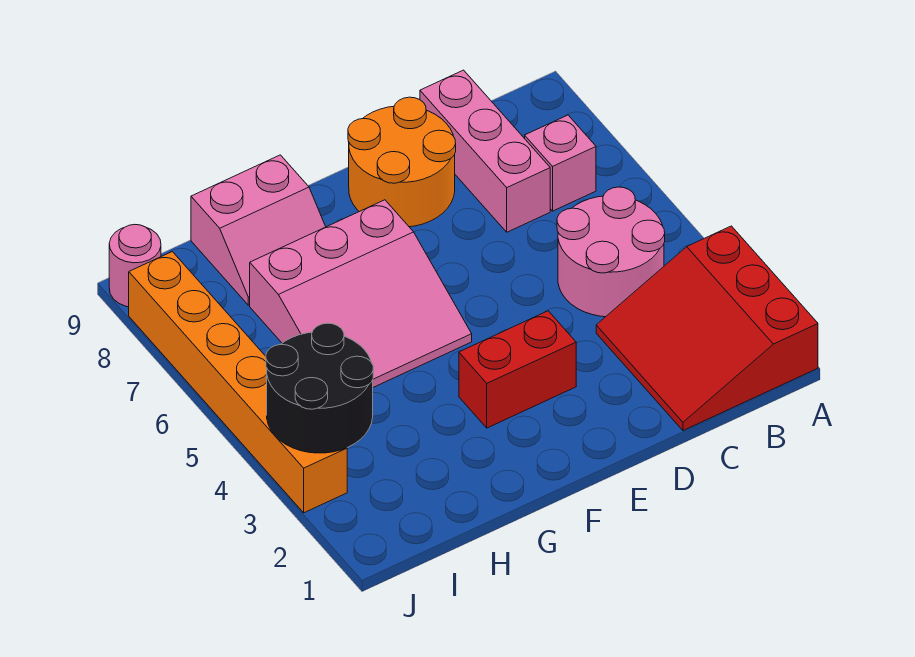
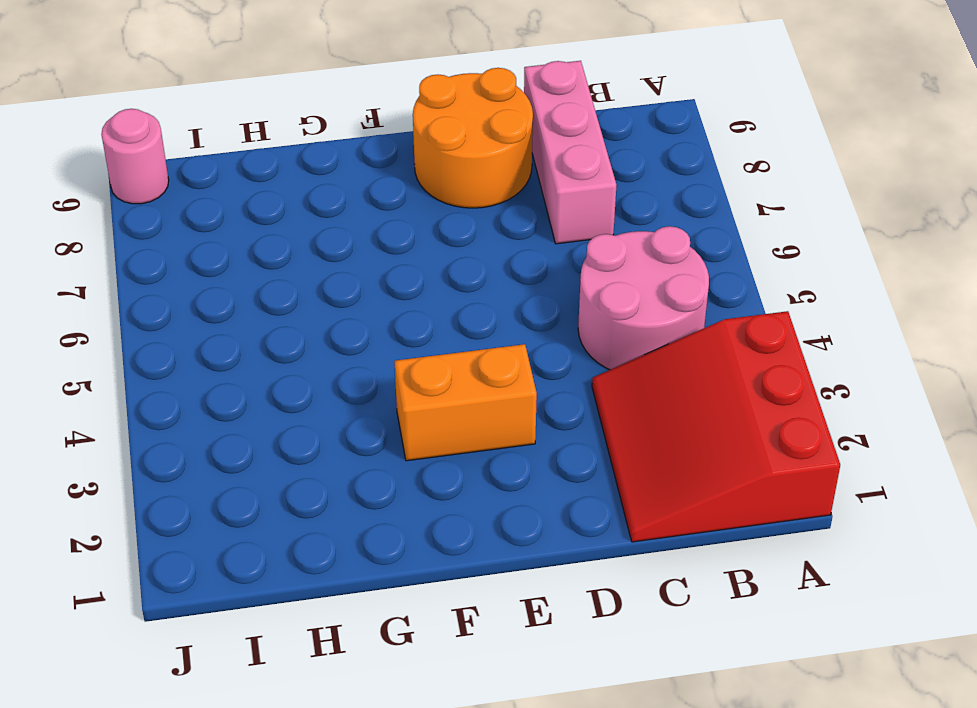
orange brick E3:F3 level 1 -> red brick E3:F3 level 1
none -> pink brick B7 level 1
none -> pink slope F5:H7 level 1 top 7

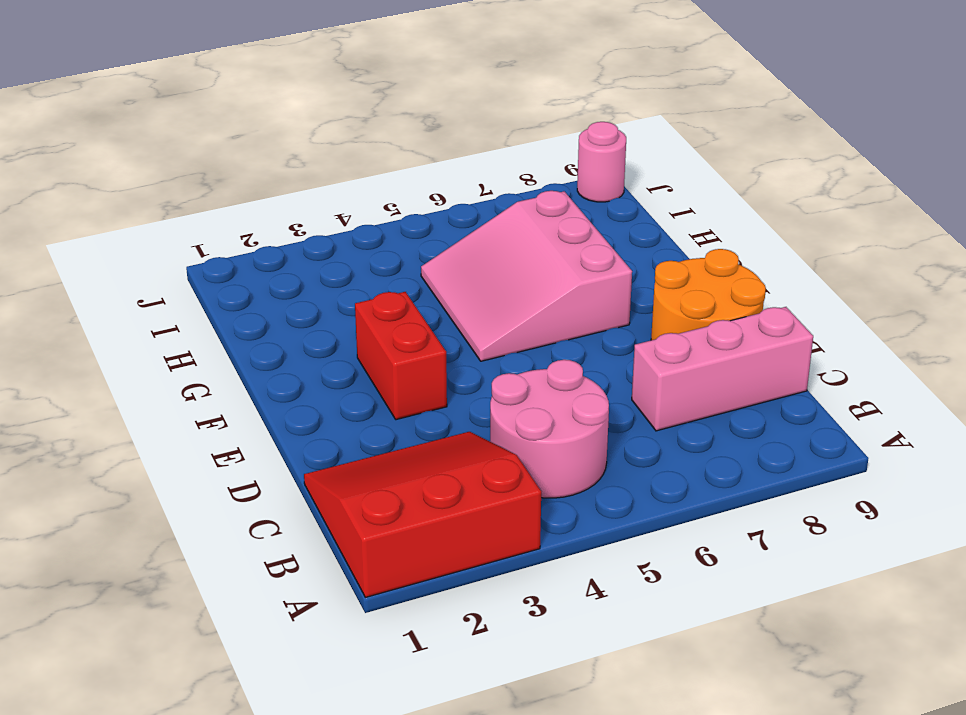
none -> pink brick B7 level 1
none -> pink slope G8:H9 level 1 top 9

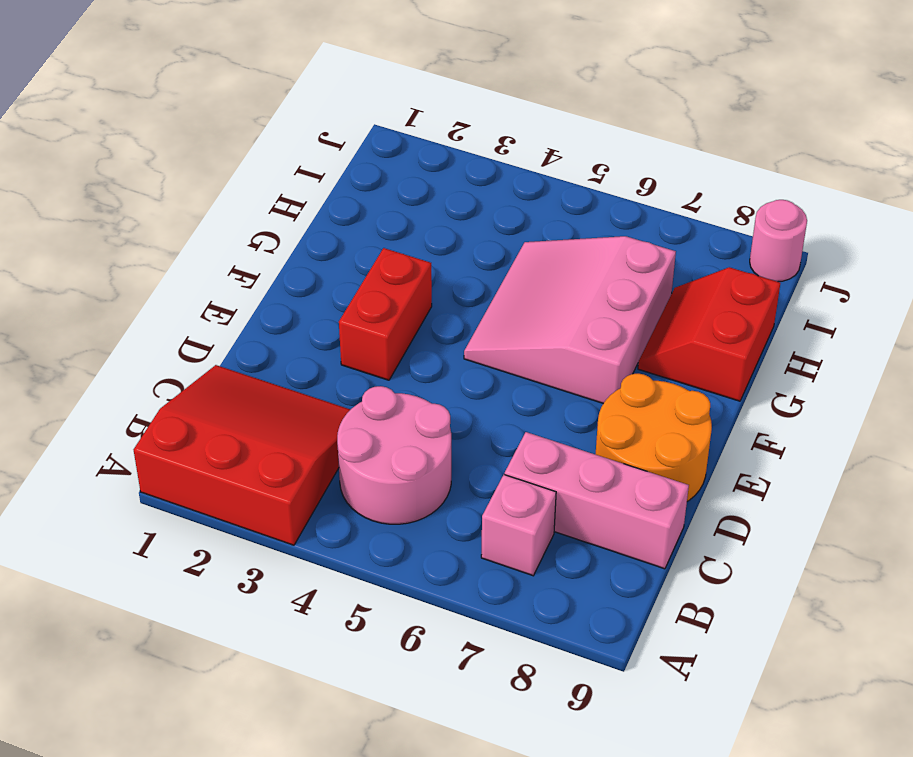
red slope G8:H9 level 1 top 9 -> pink slope G8:H9 level 1 top 9
none -> orange brick J3:J8 level 1
none -> black round brick I3:J4 level 2

